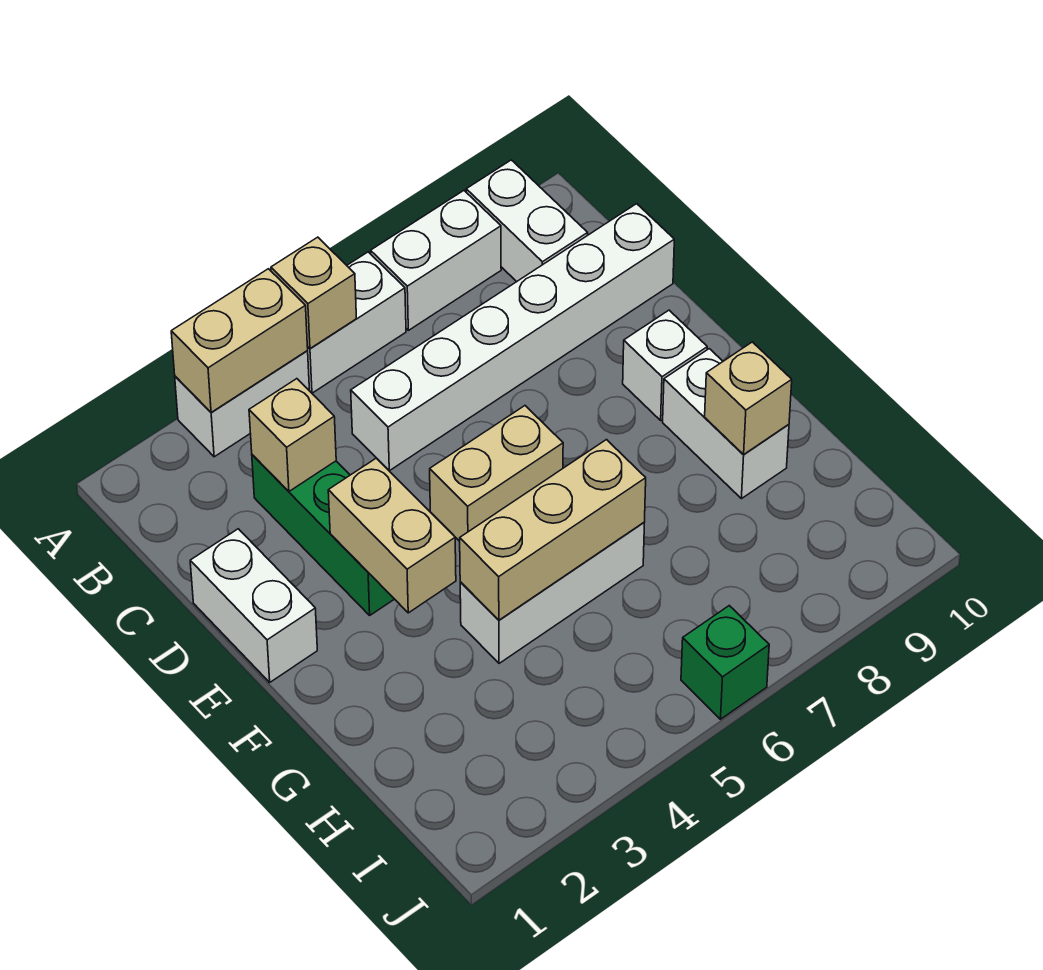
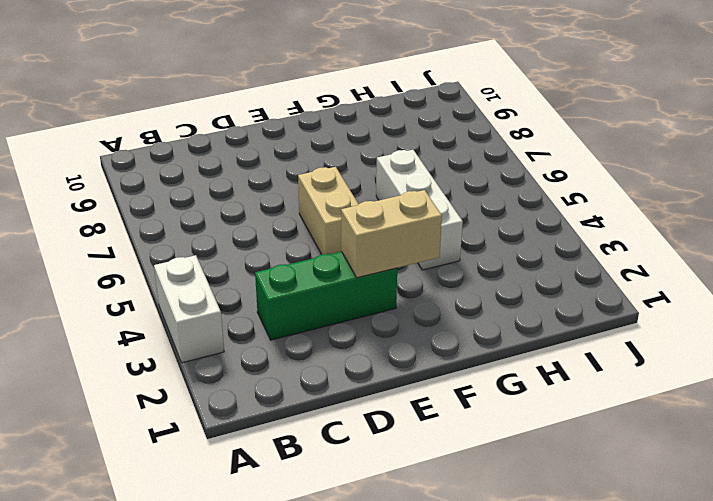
none -> white brick A5:A6 level 1
none -> white brick A7:A8 level 1
none -> white brick A9:B9 level 1

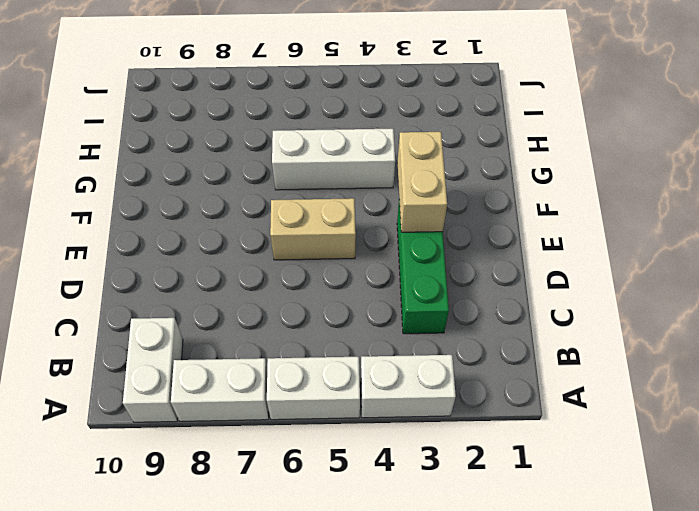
none -> white brick C5:C10 level 1
none -> white brick D1:E1 level 1
none -> white brick E9 level 1

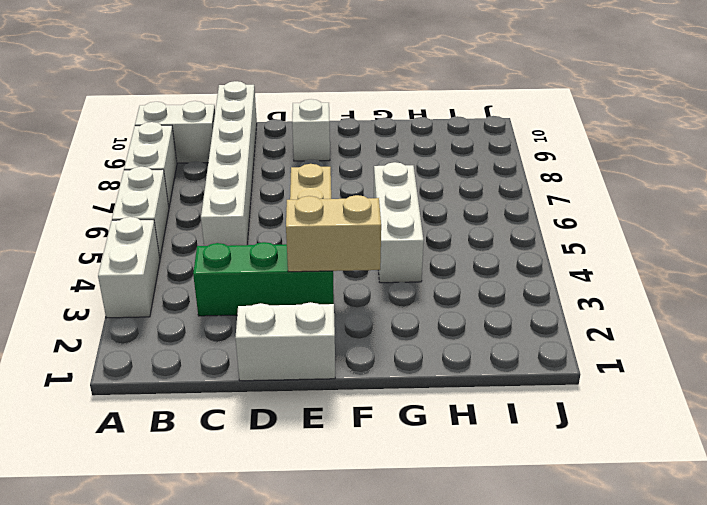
none -> white brick F9:G9 level 1
none -> green brick J6 level 1
none -> tan brick A3:A4 level 2

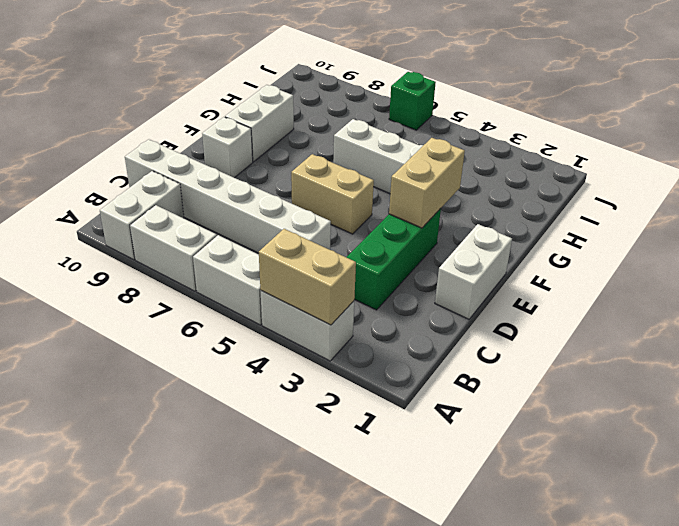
none -> tan brick A5 level 2
none -> tan brick C3 level 2
none -> tan brick G4:G6 level 2

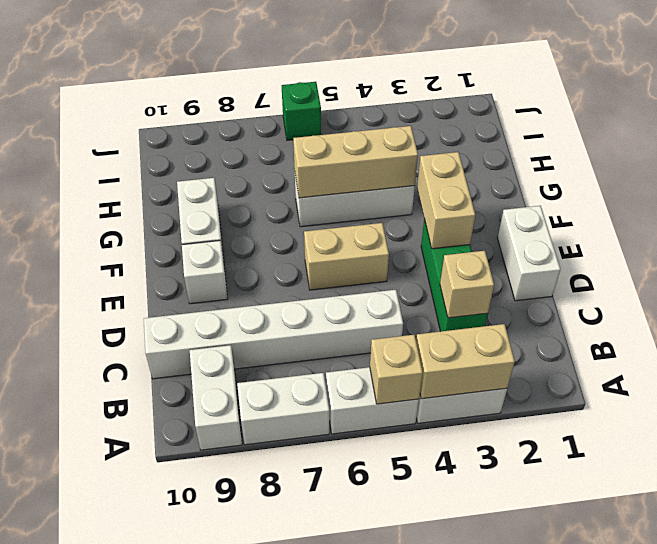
none -> tan brick G9 level 2

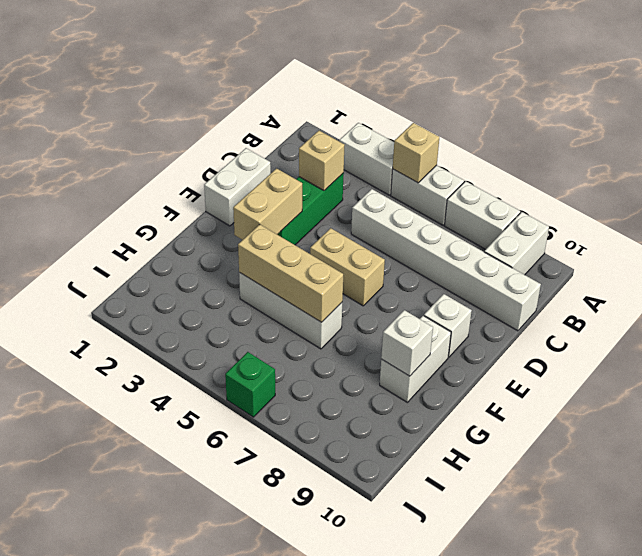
white brick G9 level 2 -> tan brick G9 level 2
none -> tan brick A3:A4 level 2

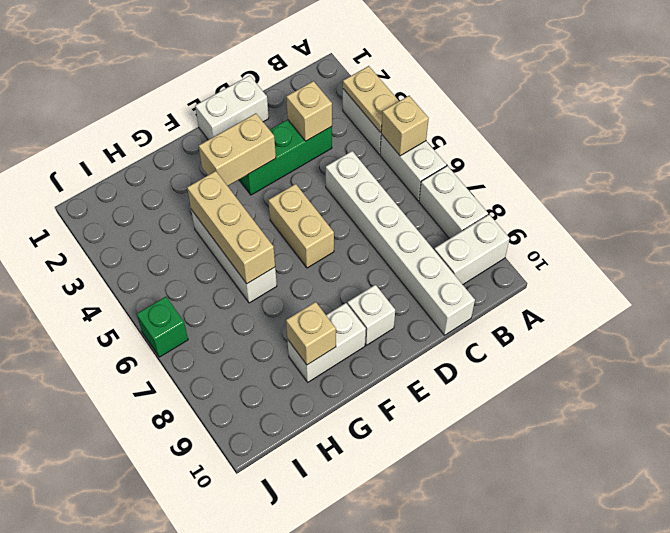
tan plate A3:A4 level 2 -> tan brick A3:A4 level 2

